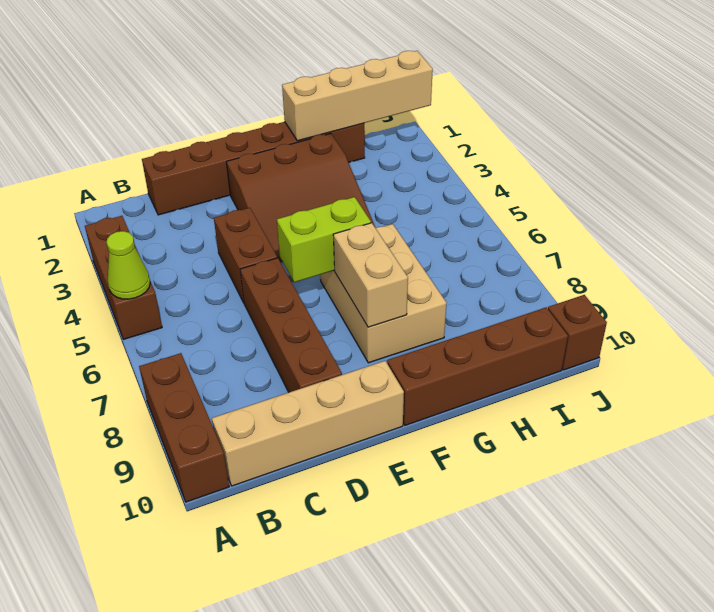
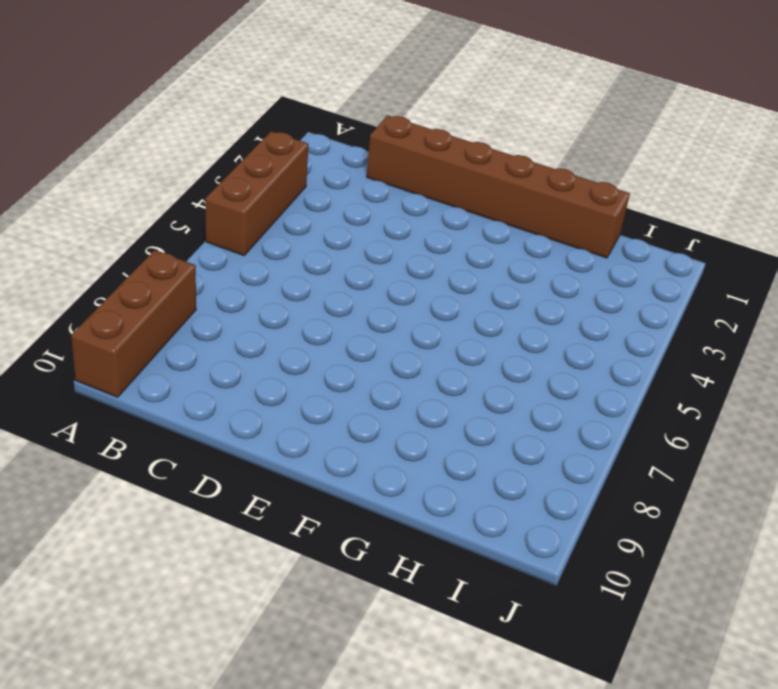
none -> tan brick B10:E10 level 1
none -> brown brick D4:D5 level 1
none -> brown brick D6:D9 level 1

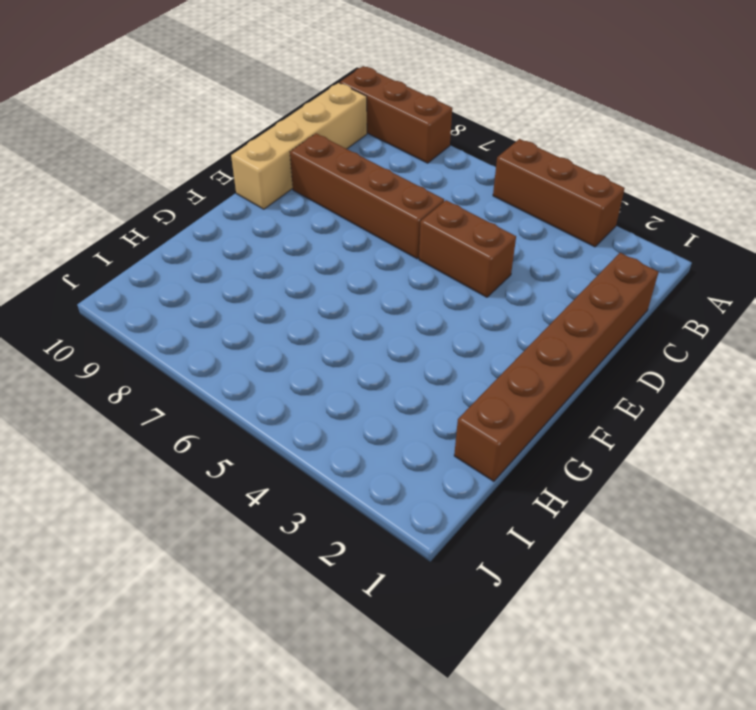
none -> brown slope E2:G4 level 1 top 2
none -> tan brick F6:G8 level 1
none -> brown brick F10:I10 level 1

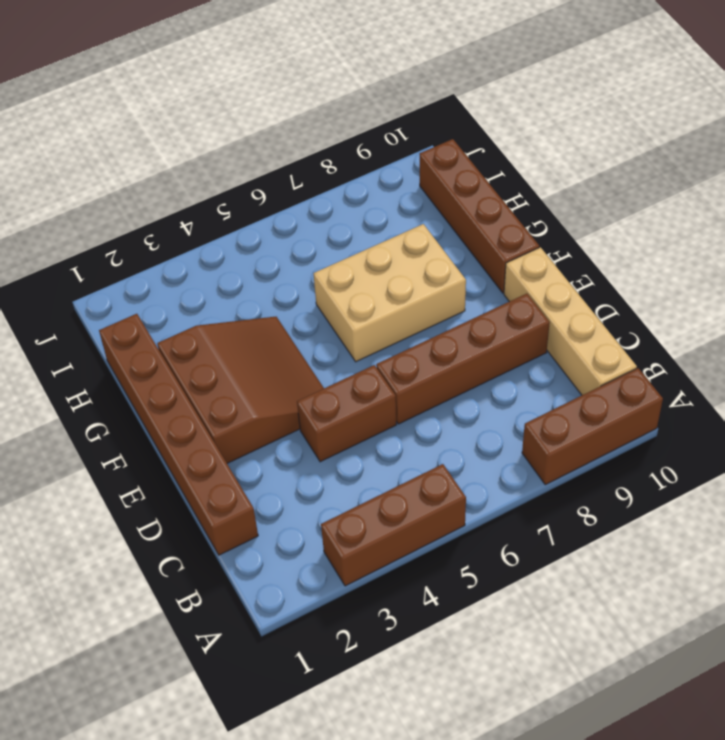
none -> brown brick J10 level 1
none -> lime cone A5 level 2
none -> lime brick E6:F6 level 2

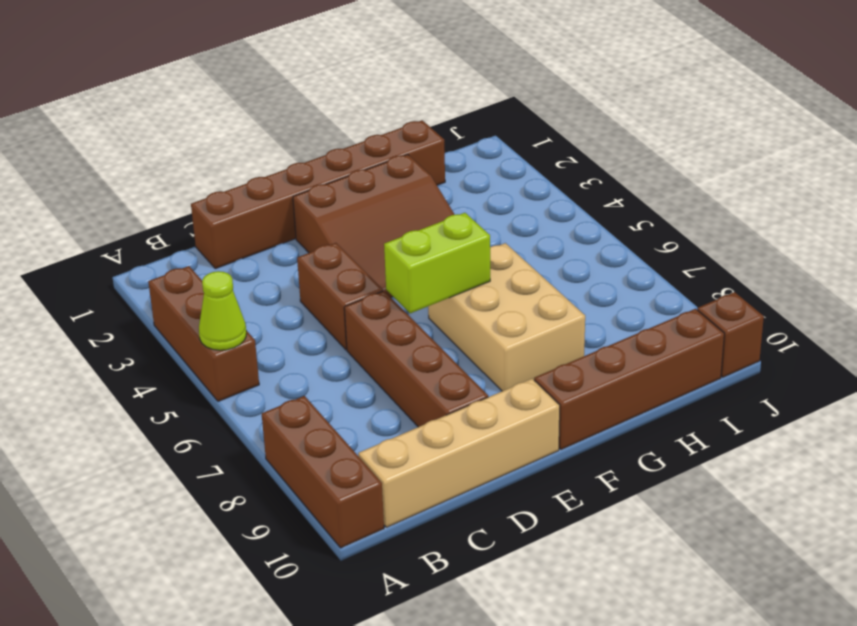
none -> tan brick F7:F8 level 2
none -> tan brick G1:J1 level 2

